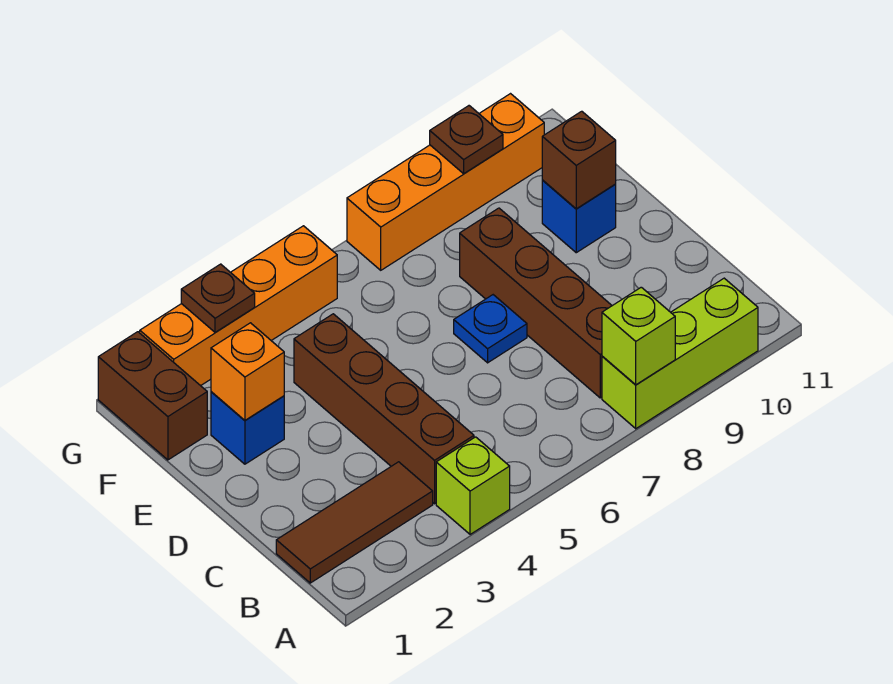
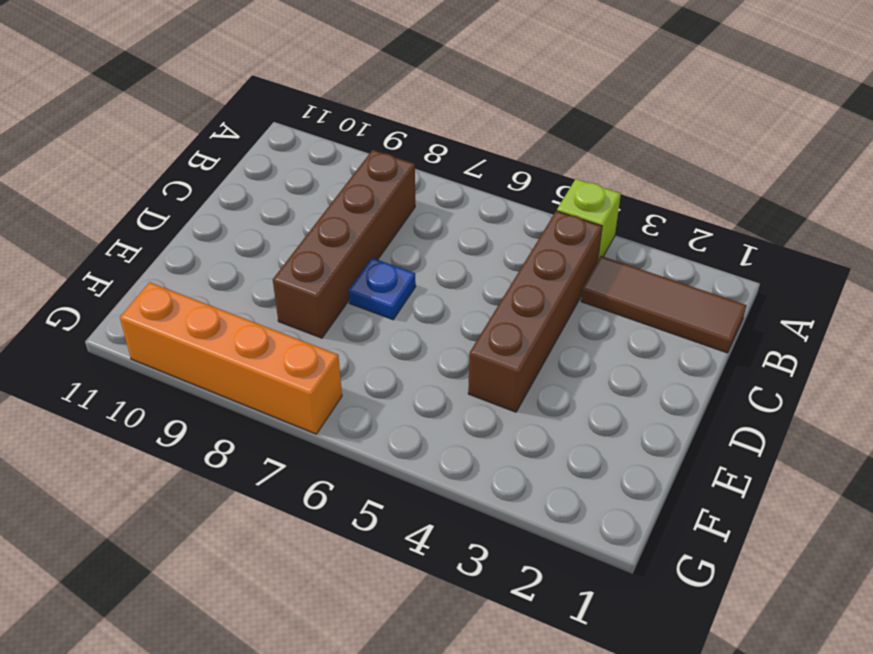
none -> lime brick A8:A10 level 1
none -> blue brick E2 level 1
none -> blue brick E10 level 1

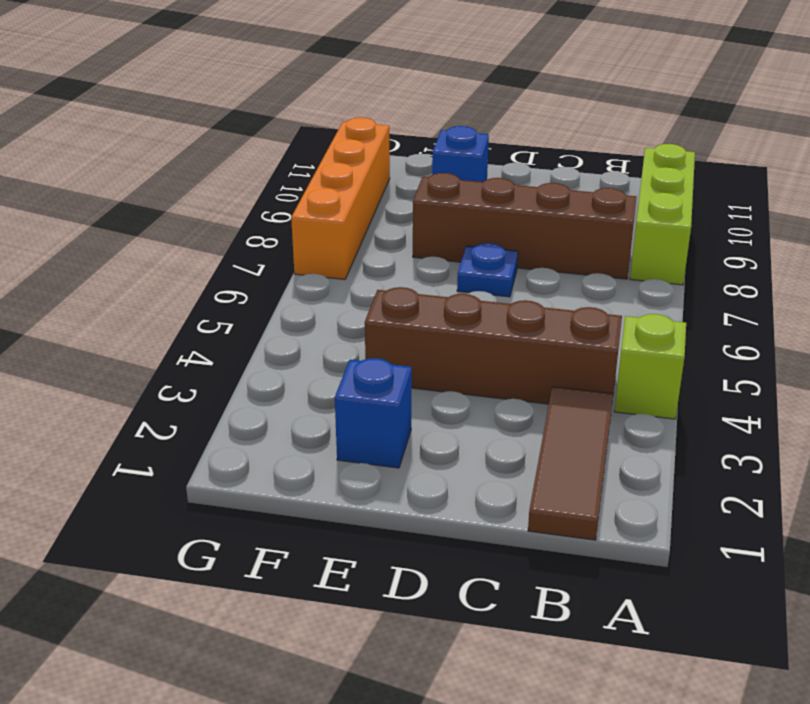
none -> brown brick F1:G1 level 1
none -> orange brick G2:G5 level 1
none -> lime brick A8 level 2

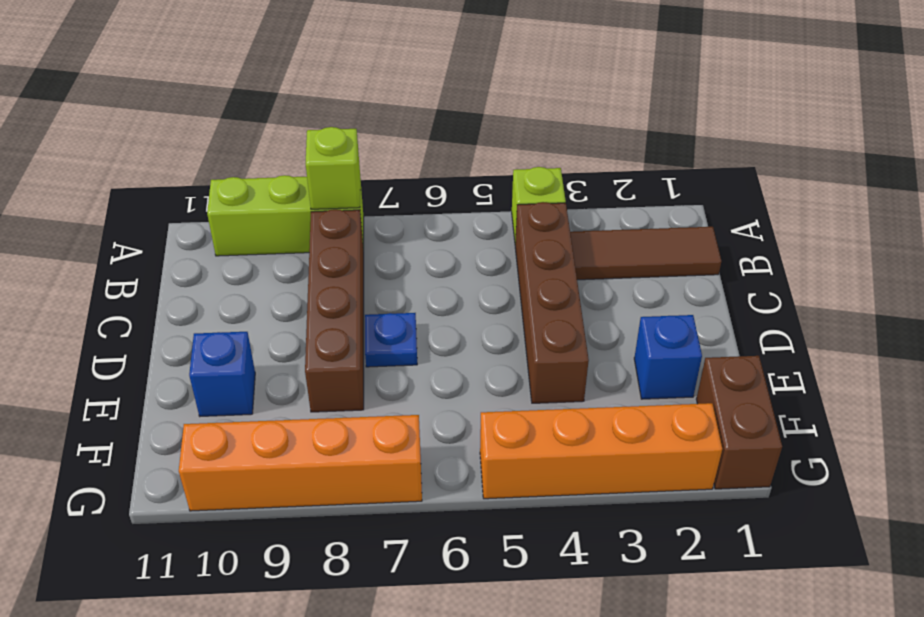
none -> orange brick E2 level 2
none -> brown brick E10 level 2
none -> brown plate G3 level 2

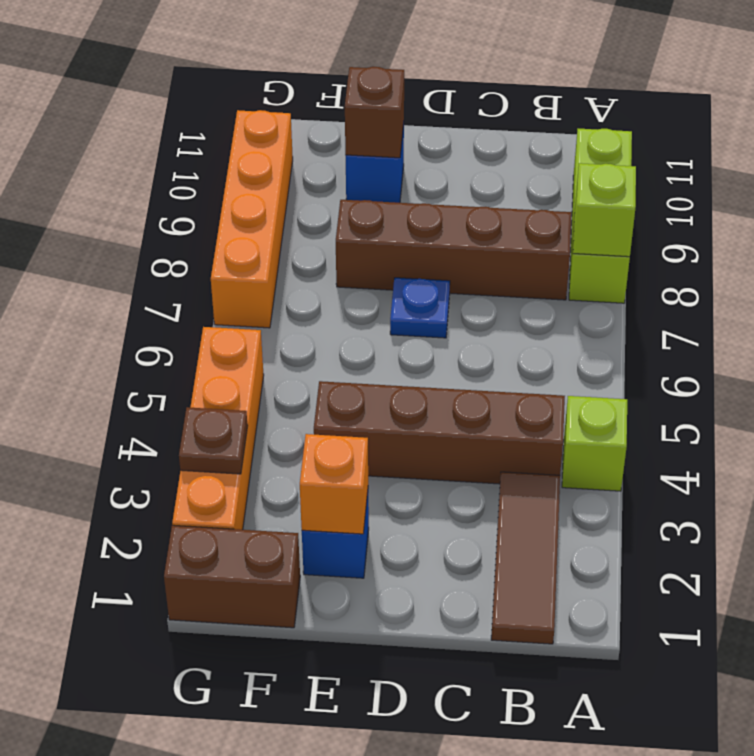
none -> brown plate G9 level 2

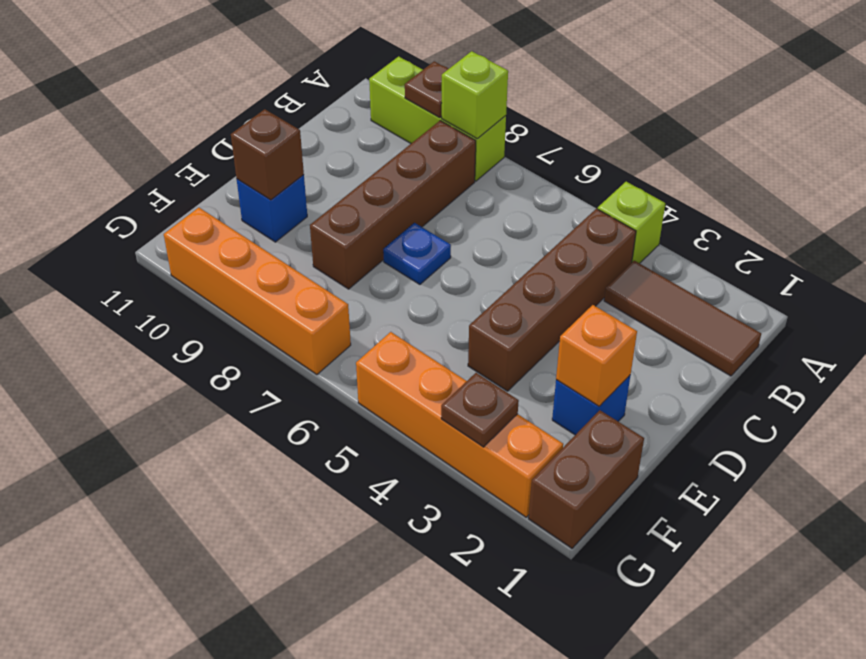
brown plate A9 level 2 -> brown plate G9 level 2

